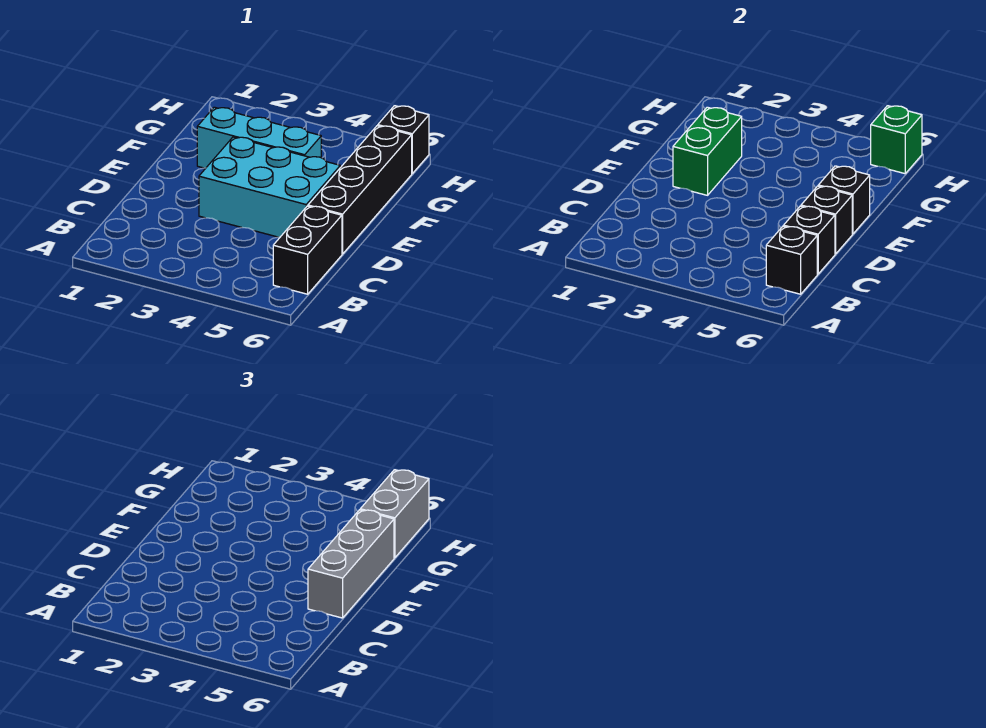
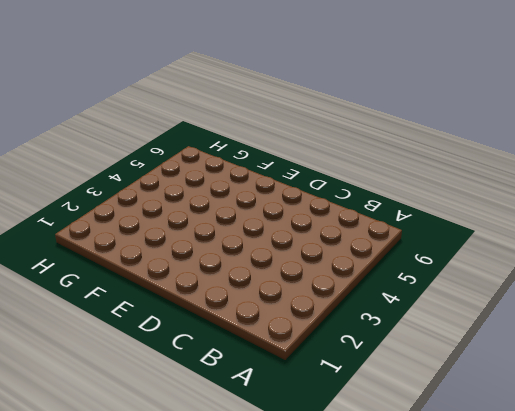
none -> black brick B6:C6 level 1
none -> cyan brick D3:E5 level 1
none -> black brick D6:G6 level 1

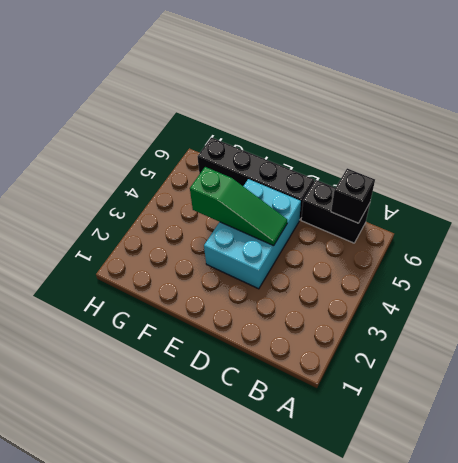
green slope D4:F4 level 2 top F -> none
none -> cyan brick F2:F4 level 1
none -> black brick H6 level 1
none -> black brick C6 level 2

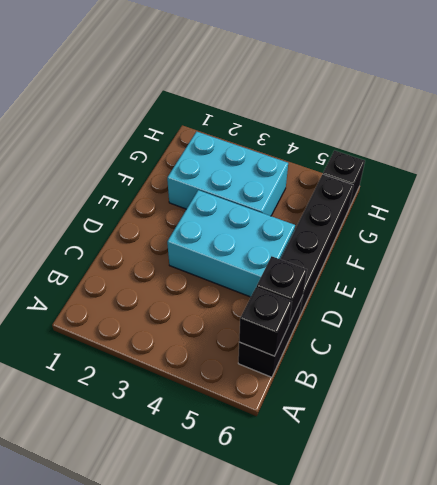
cyan brick F2:G4 level 1 -> cyan brick F2:F4 level 1
none -> black brick D6 level 2
none -> green brick E2:F2 level 2
none -> black brick E6 level 2

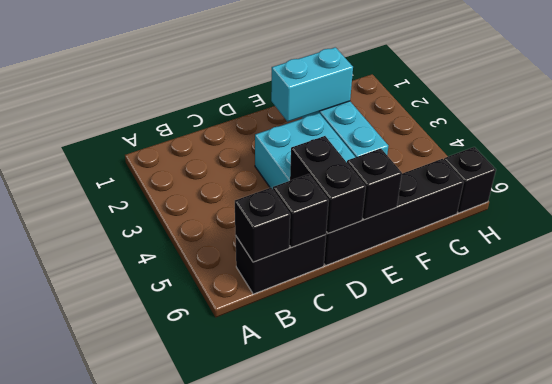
black brick D5:D6 level 2 -> black brick D6 level 2
cyan brick E2:F2 level 2 -> green brick E2:F2 level 2
none -> green brick H6 level 2
none -> grey brick D6:F6 level 3
none -> grey brick G6:H6 level 3

